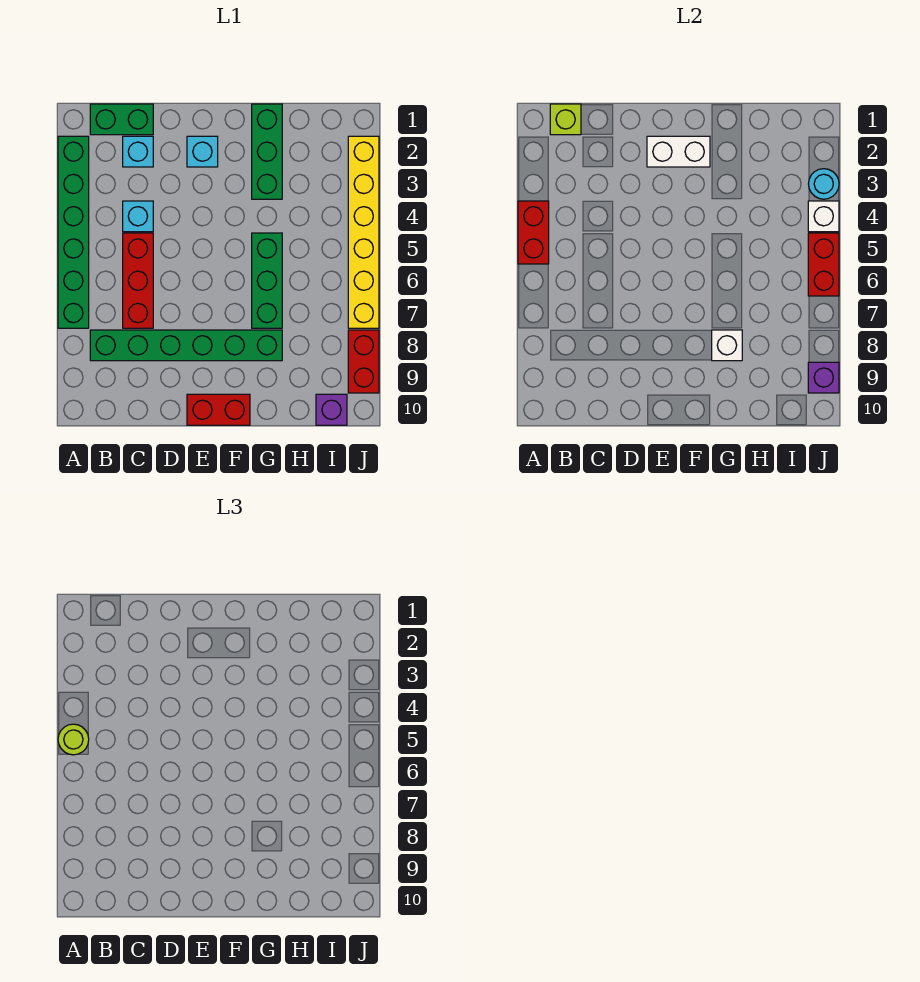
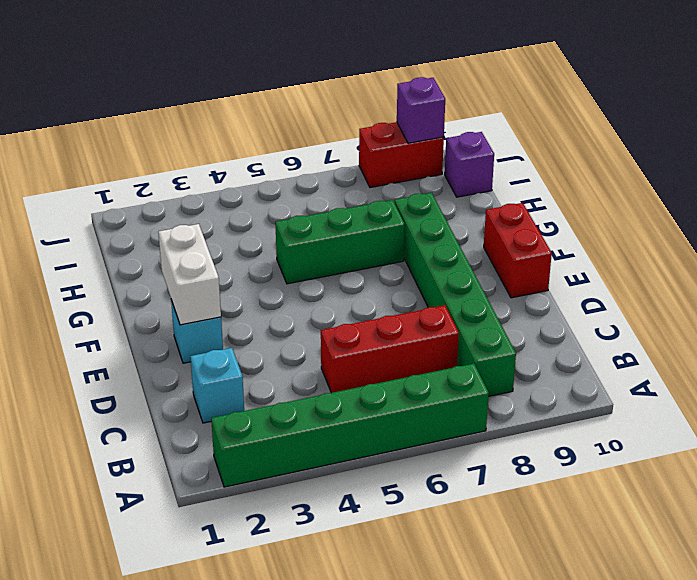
none -> green brick B1:C1 level 1
none -> cyan brick C4 level 1
none -> green brick G1:G3 level 1

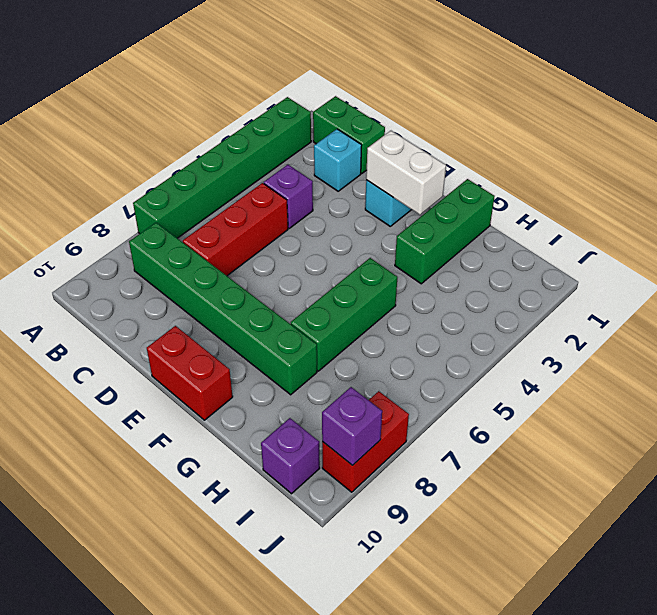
purple brick C4 level 1 -> cyan brick C4 level 1
none -> yellow brick J2:J7 level 1
none -> red brick A4:A5 level 2
none -> lime brick B1 level 2

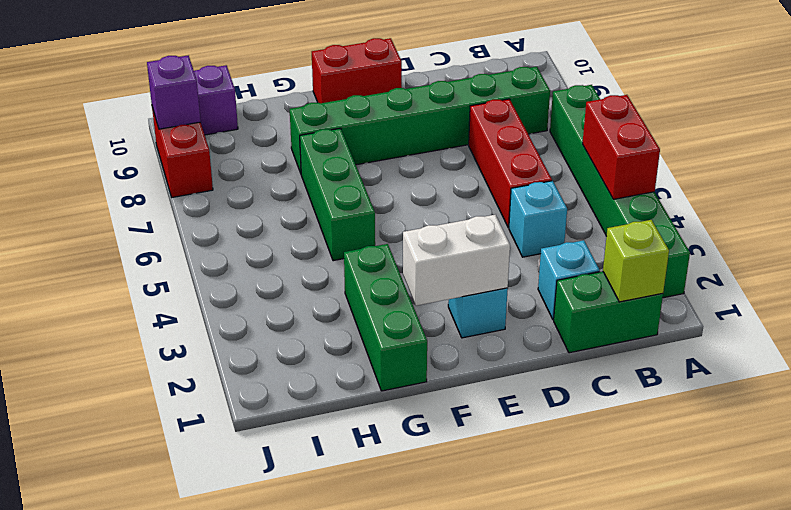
none -> yellow brick J2:J7 level 1
none -> white brick G8 level 2
none -> cyan round brick J3 level 2

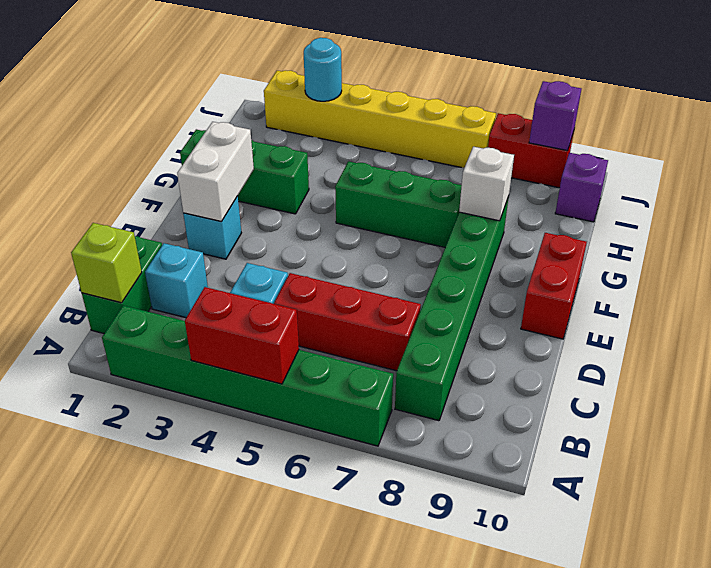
none -> white brick J4 level 2
none -> red brick J5:J6 level 2
none -> lime round brick A5 level 3

